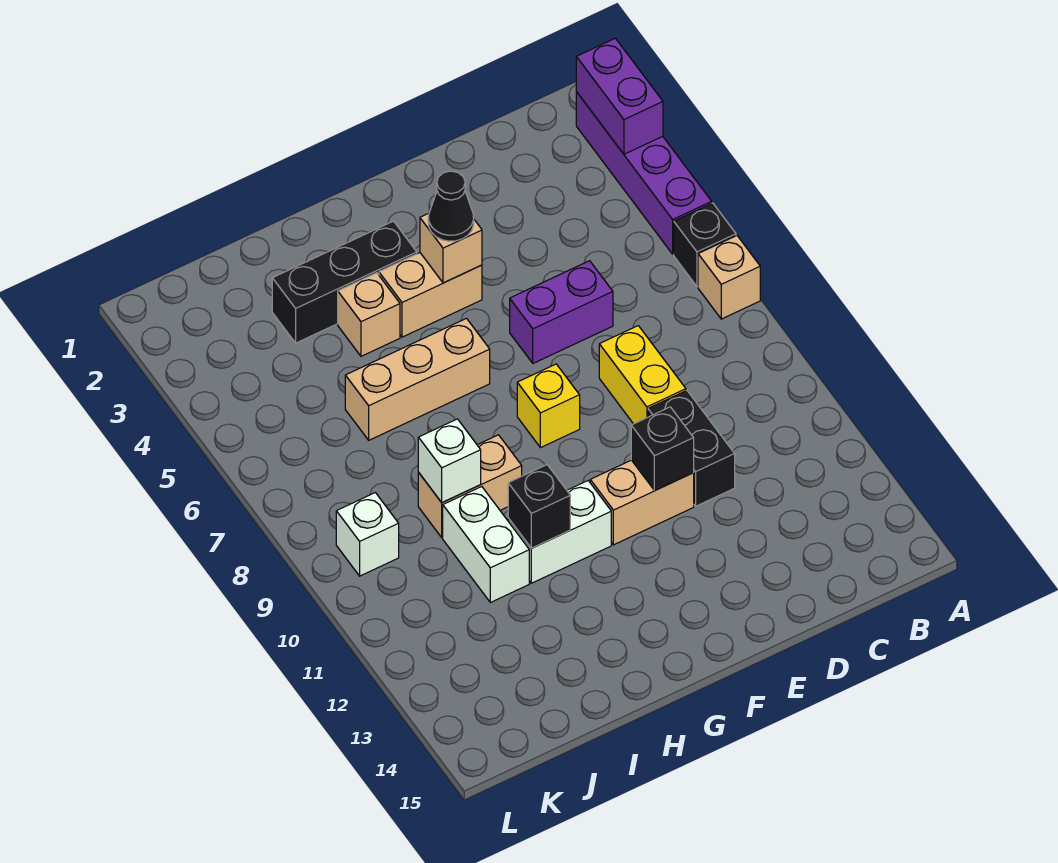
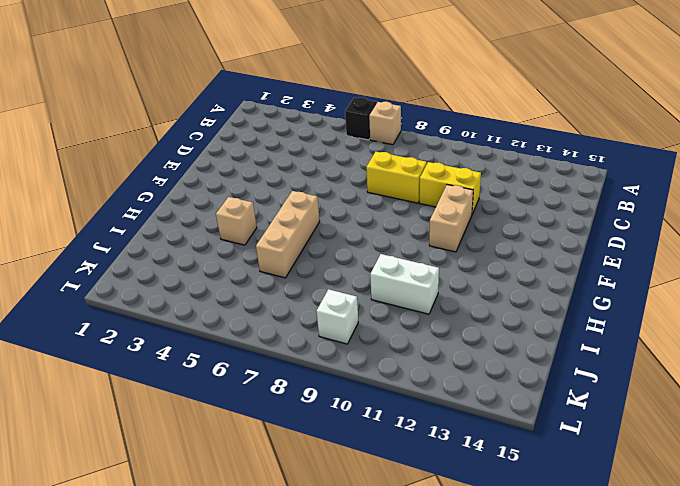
yellow brick D10:D11 level 1 -> black brick D10:D11 level 1
none -> purple brick A2:A5 level 1
none -> purple brick D6:E6 level 1
none -> tan brick F4:G4 level 1

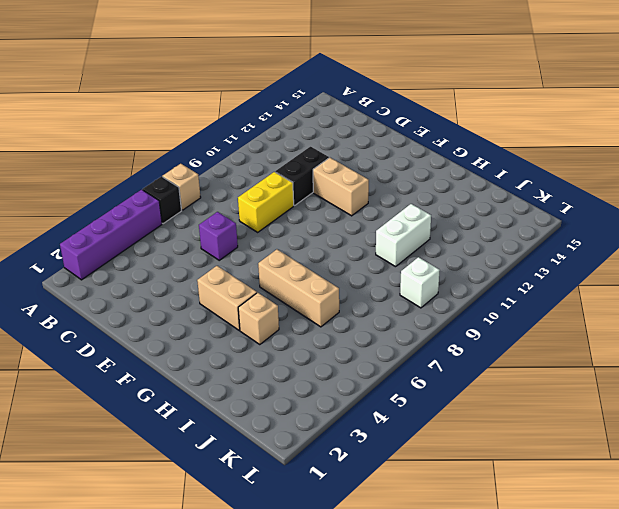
purple brick D6 level 1 -> purple brick D6:E6 level 1
none -> yellow brick F8 level 1
none -> black brick G3:I3 level 1
none -> white brick G11:H11 level 1

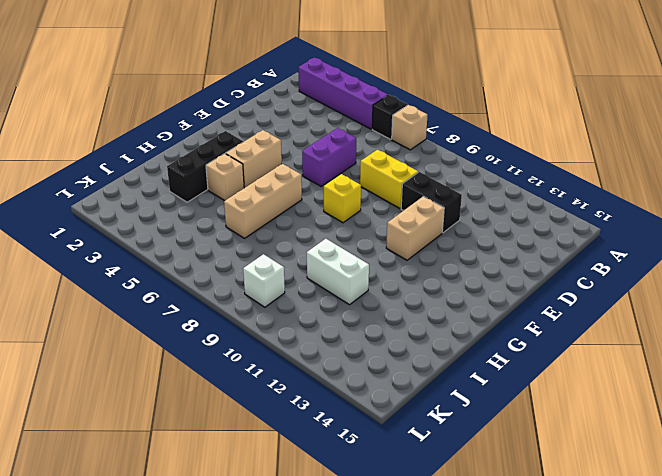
none -> white brick G11:H11 level 1
none -> tan brick H9:I9 level 1
none -> purple brick A2:A3 level 2

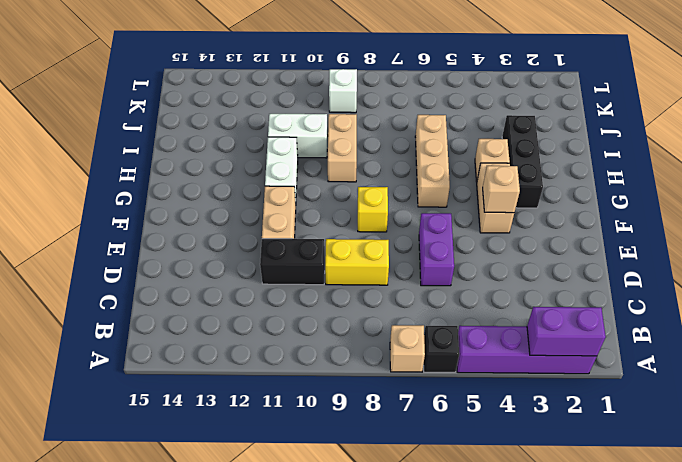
none -> black brick E11 level 2
none -> black brick H11 level 2
none -> white brick I9 level 2

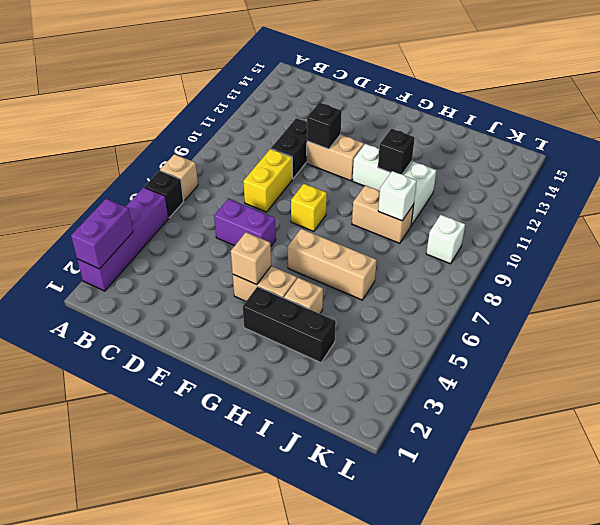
none -> black cone F4 level 3

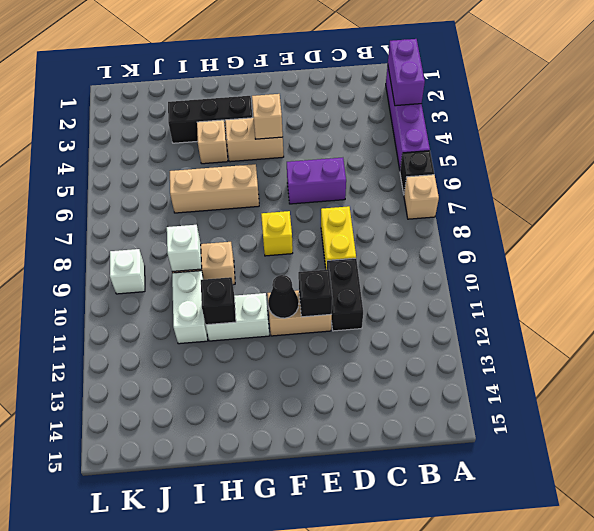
black cone F11 level 2 -> black cone F4 level 3

